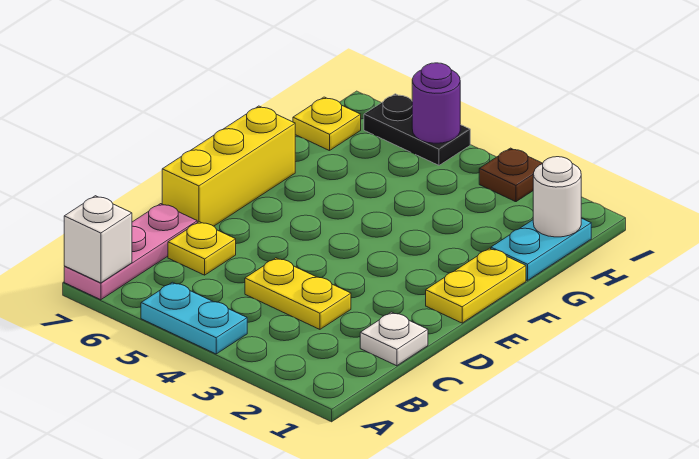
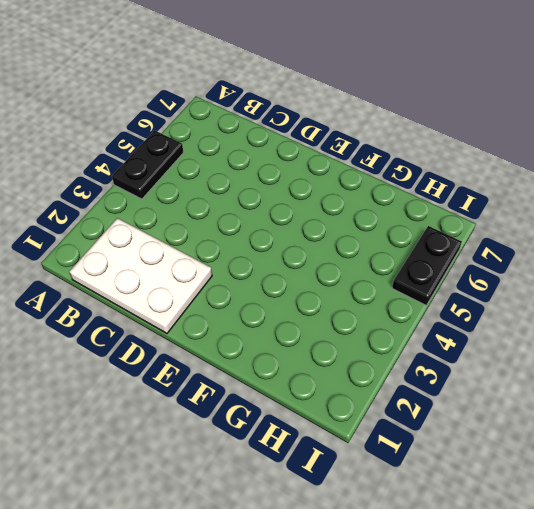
black plate A4:A5 level 1 -> cyan plate A4:A5 level 1
white plate B1:D2 level 1 -> white plate C1 level 1
none -> pink plate A7:C7 level 1
none -> yellow plate C3:C4 level 1
none -> yellow plate C6 level 1

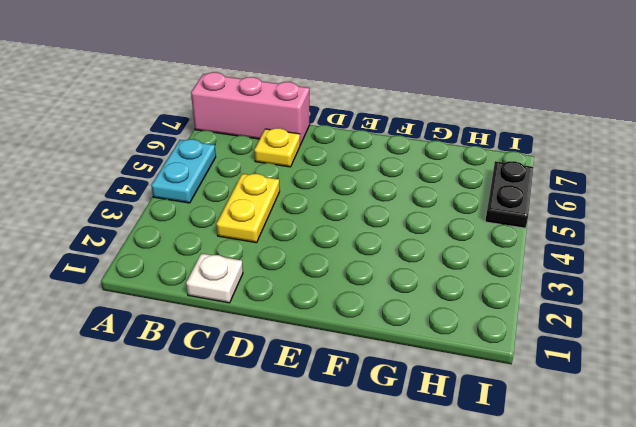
pink brick A7:C7 level 1 -> pink plate A7:C7 level 1
none -> yellow brick D7:F7 level 1
none -> yellow plate E1:F1 level 1
none -> cyan plate G1:H1 level 1

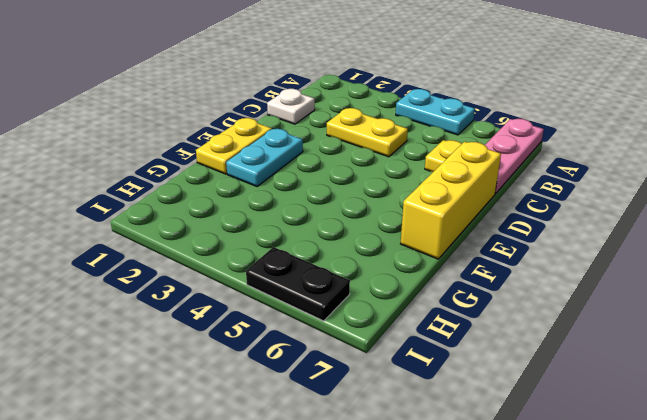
cyan plate E2:F2 level 1 -> cyan plate G1:H1 level 1
none -> yellow plate H7 level 1
none -> brown plate I3 level 1
none -> white brick A7 level 2

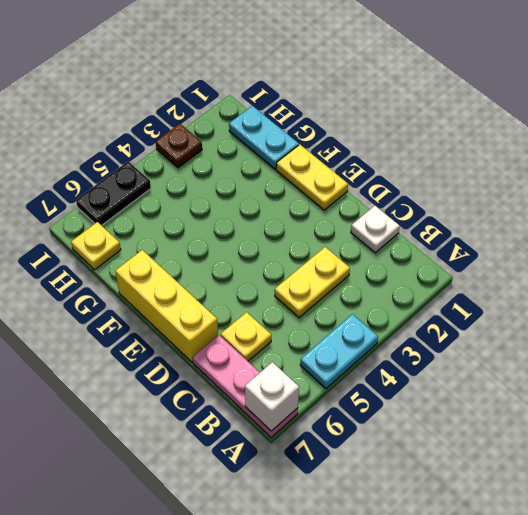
none -> white round brick H1 level 2
none -> purple round brick I5 level 2

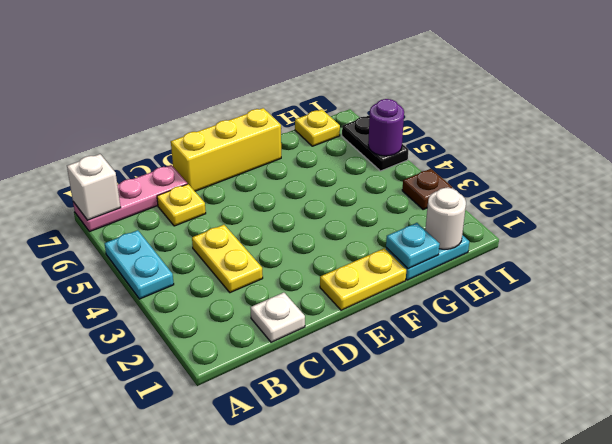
cyan plate G1 level 2 -> none

